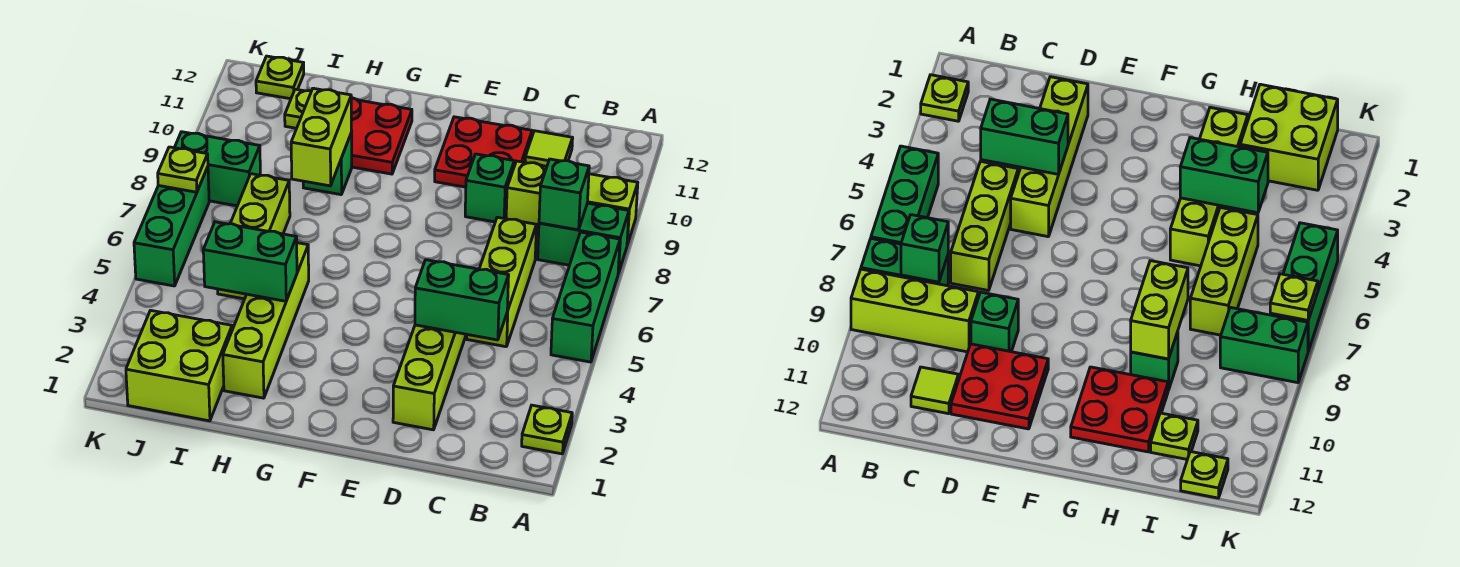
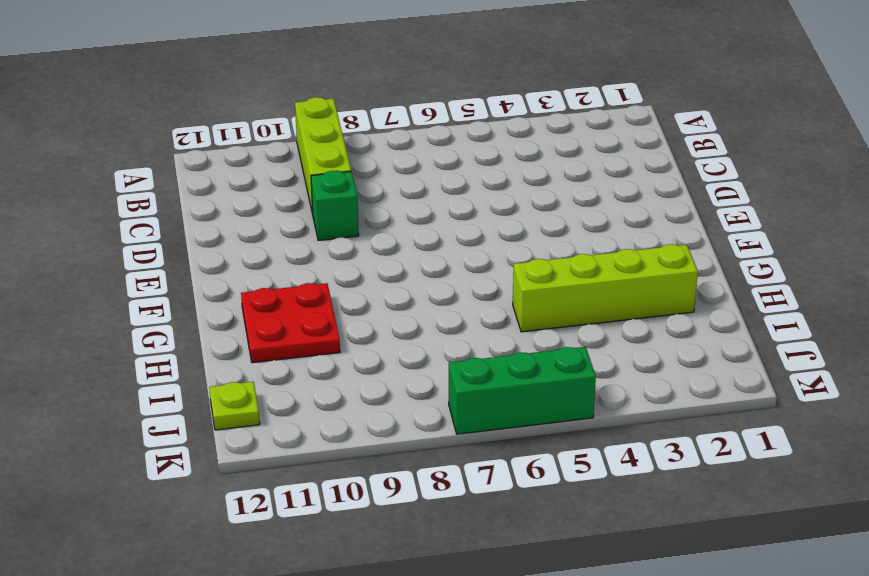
none -> lime plate A2 level 1
none -> green brick A5:A7 level 1
none -> green brick A8:B8 level 1

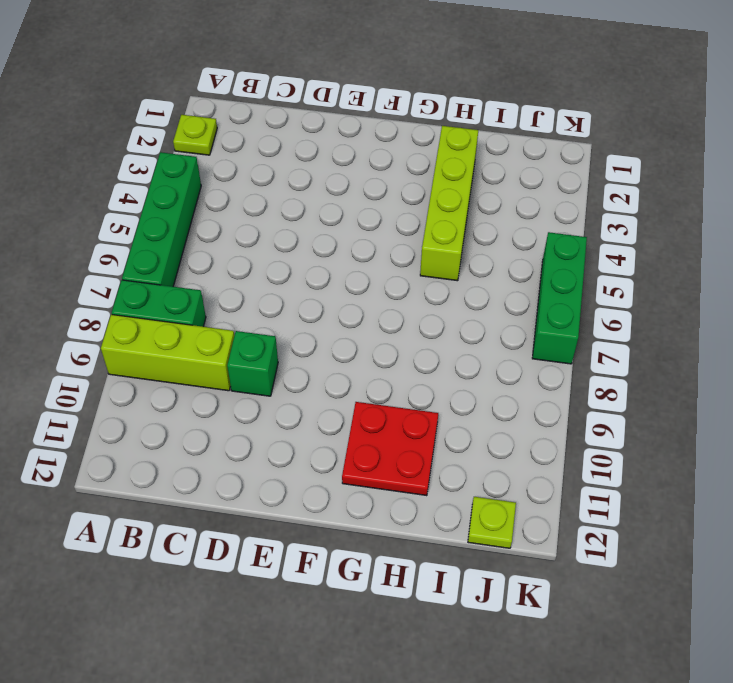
green brick A4:A7 level 1 -> green brick A5:A7 level 1
none -> lime brick C5:C7 level 1
none -> lime tile C11 level 1
none -> lime brick D2:D5 level 1

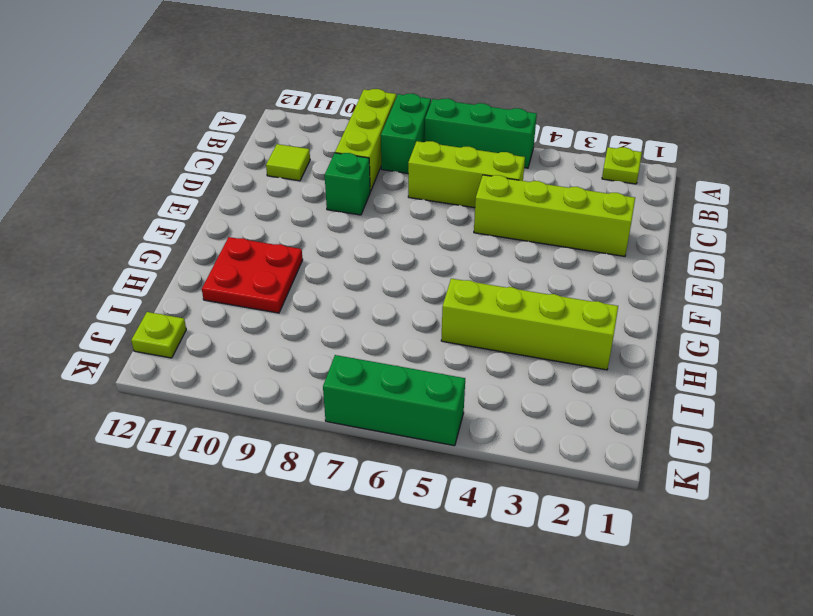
none -> red plate D10:E11 level 1
none -> green brick H9 level 1
none -> lime brick I1:J2 level 1

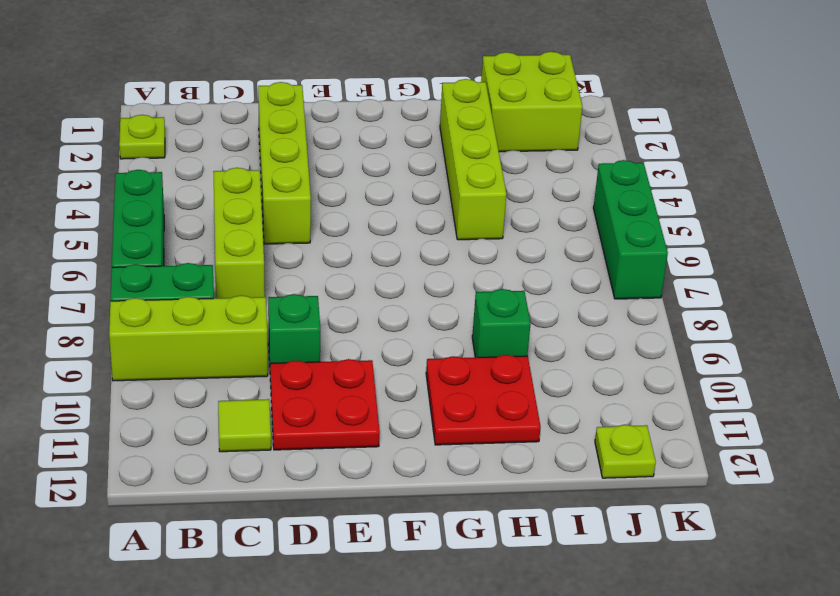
none -> lime brick I5:I7 level 1
none -> lime plate I11 level 1
none -> green brick J8:K8 level 1

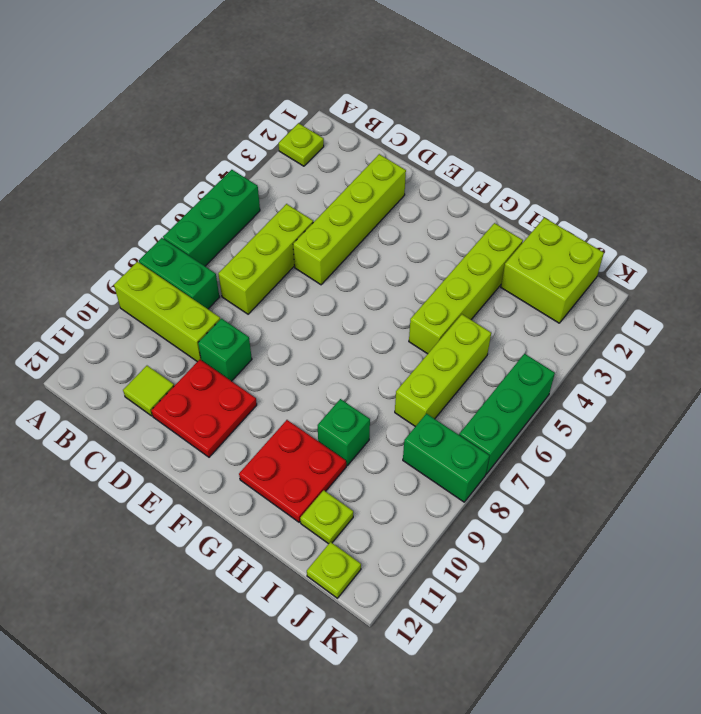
none -> green brick B8 level 2
none -> green brick C4:D4 level 2
none -> green brick H4:I4 level 2

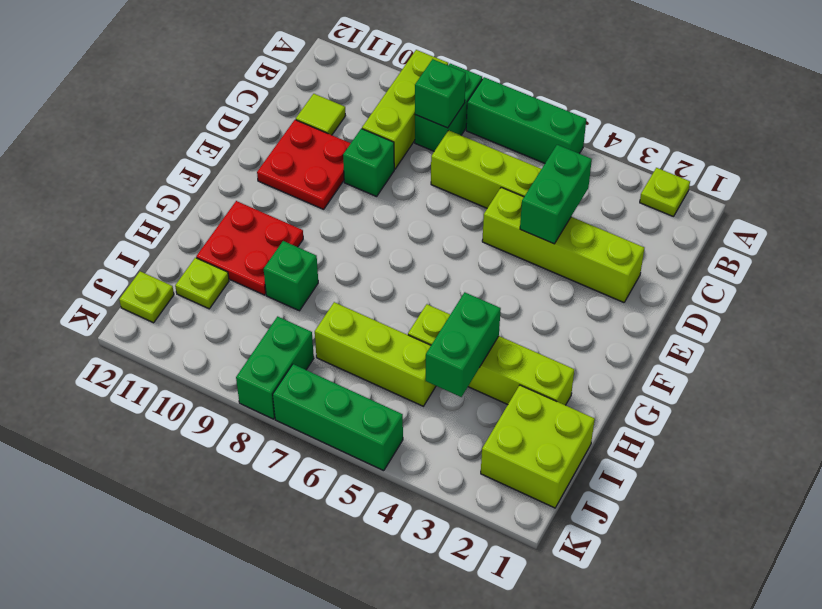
none -> lime brick H8:H9 level 2
none -> lime plate K7 level 2

